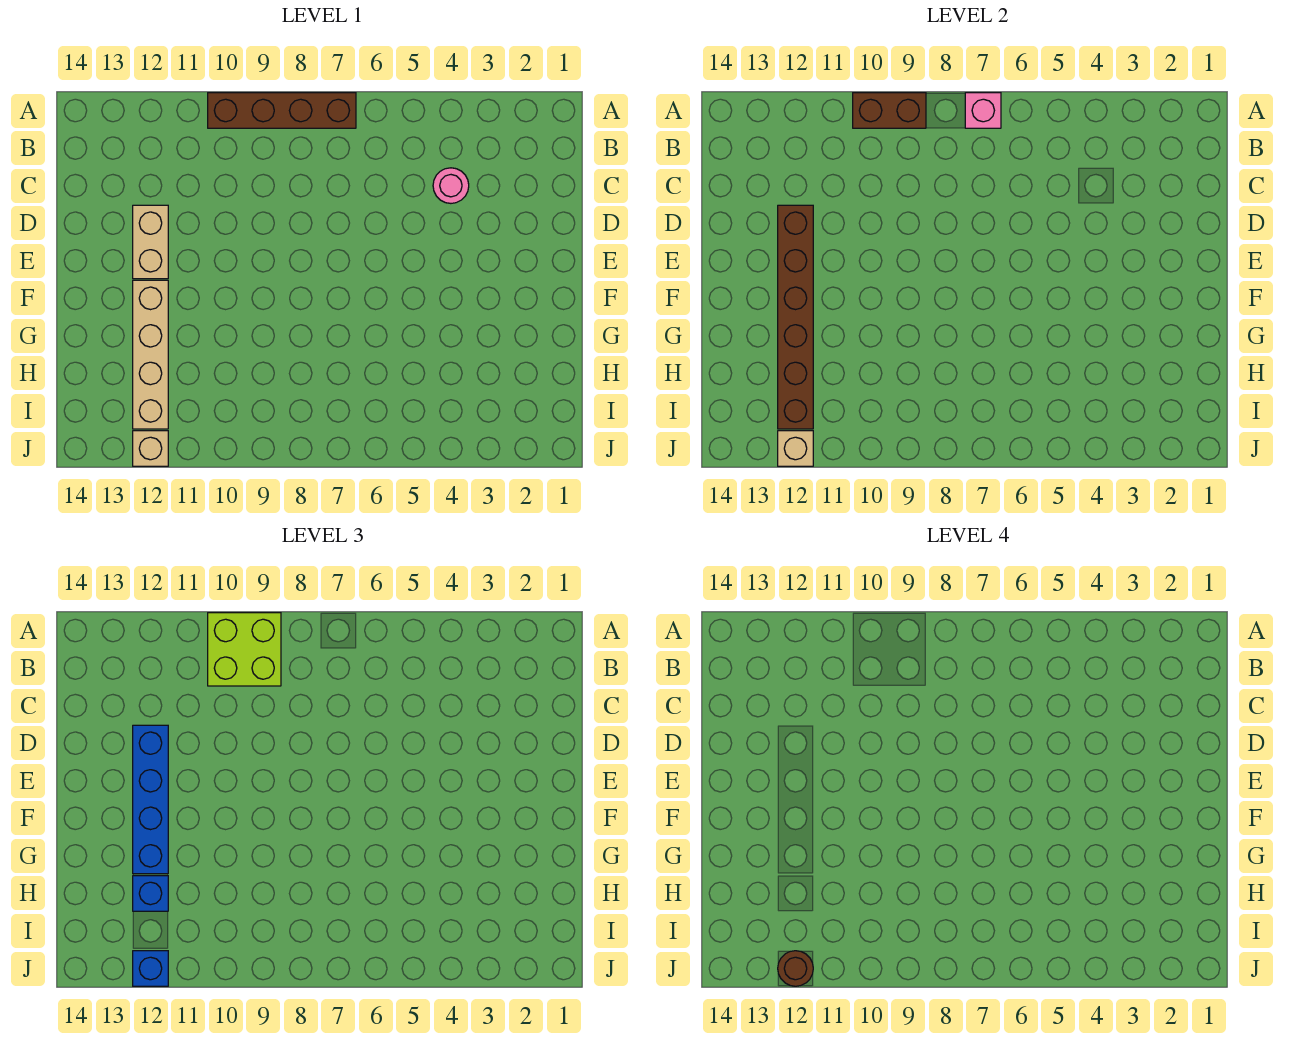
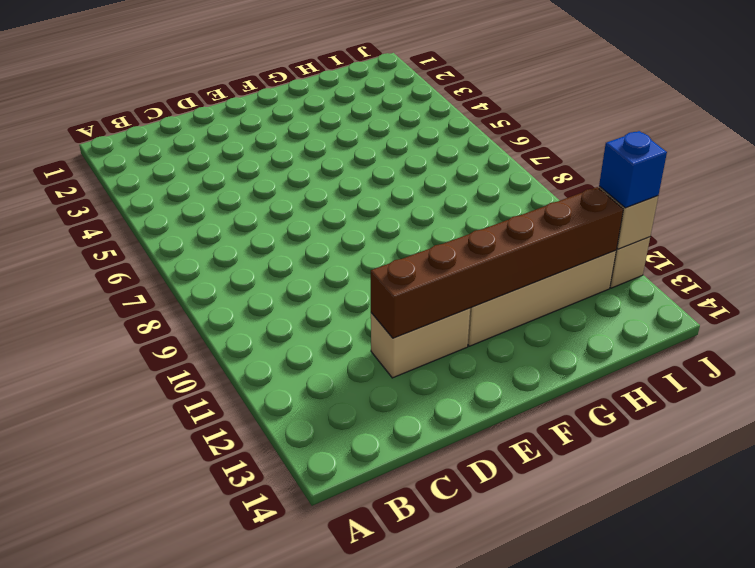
none -> brown brick A7:A10 level 1
none -> pink round brick C4 level 1
none -> pink brick A7 level 2

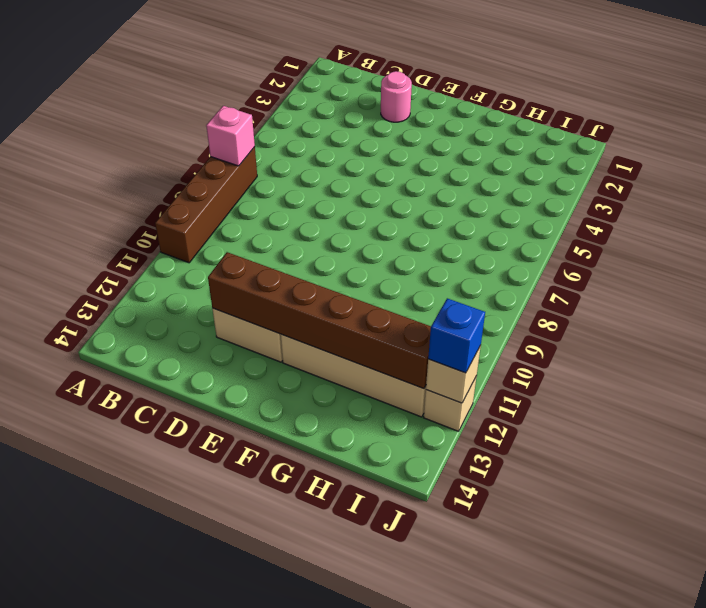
pink round brick D2 level 1 -> pink round brick C4 level 1
none -> brown brick A9:A10 level 2
none -> lime brick A9:B10 level 3
none -> blue brick D12:G12 level 3

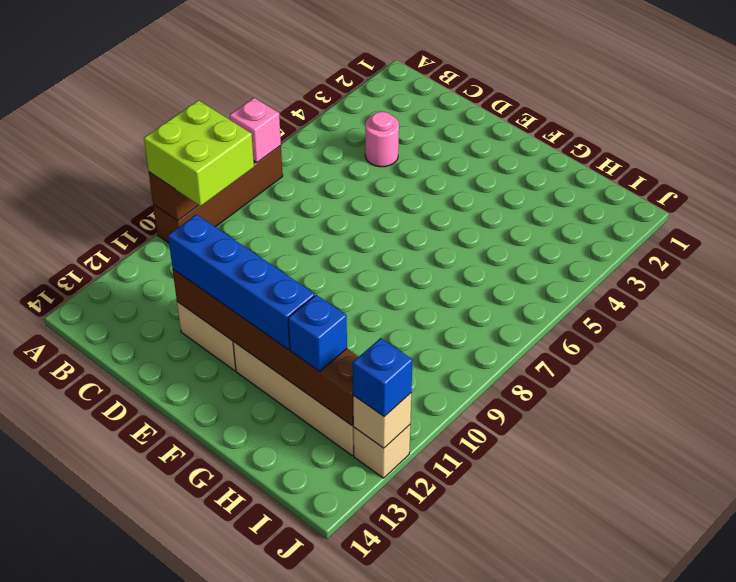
none -> brown round brick J12 level 4

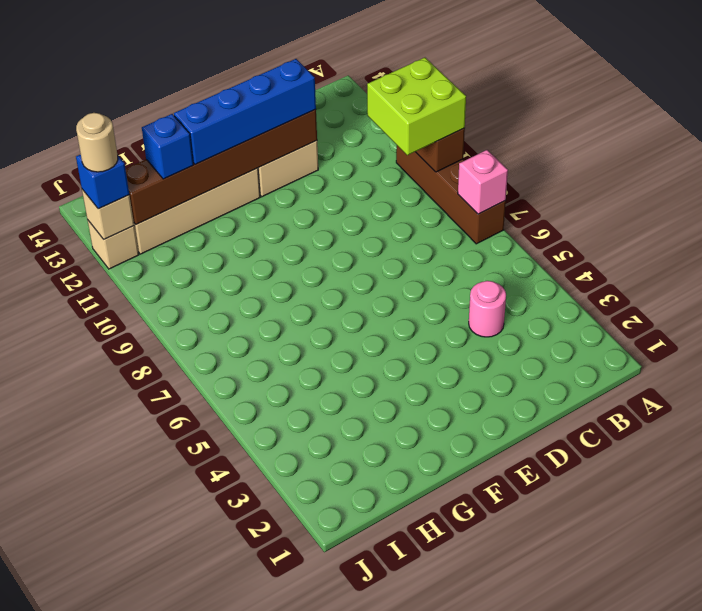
tan round brick J12 level 4 -> brown round brick J12 level 4

